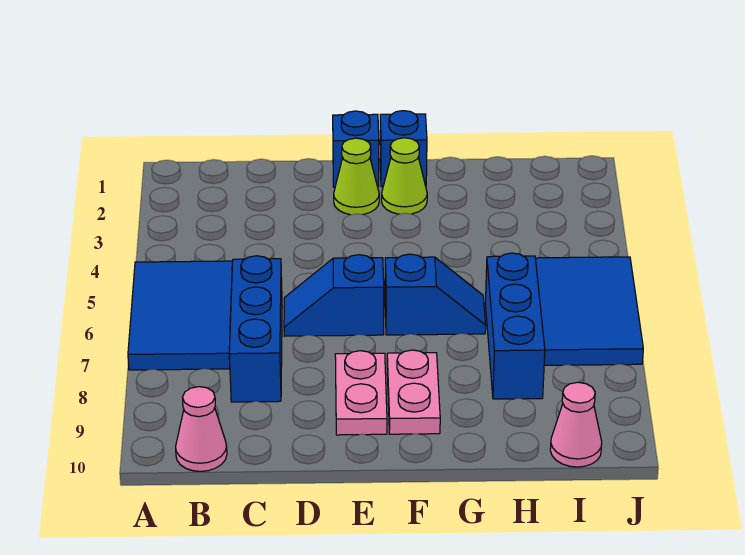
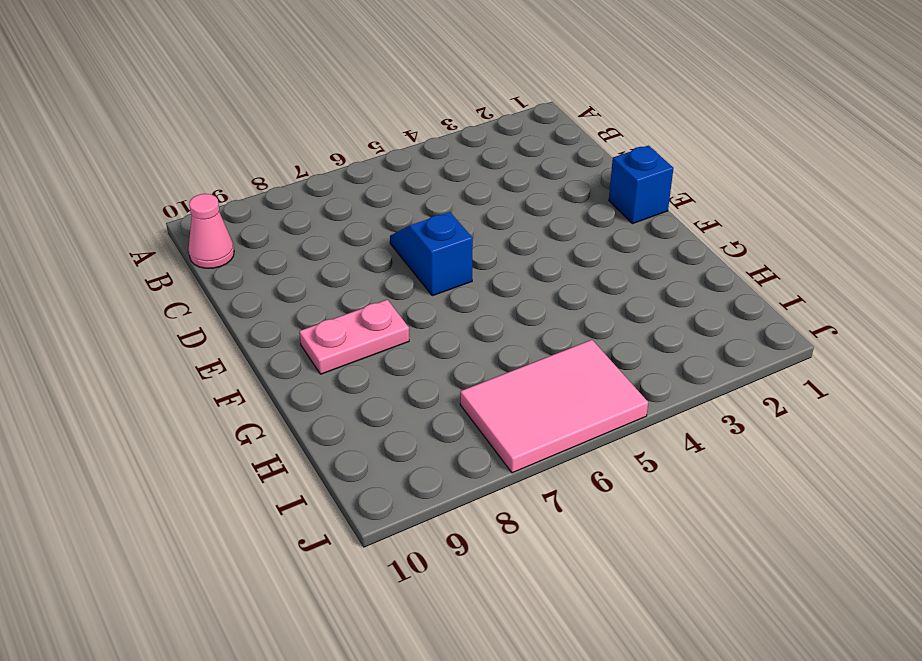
pink tile I5:J7 level 1 -> blue tile I5:J7 level 1
none -> blue tile A5:B7 level 1
none -> blue brick C6:C8 level 1
none -> lime cone E2 level 1

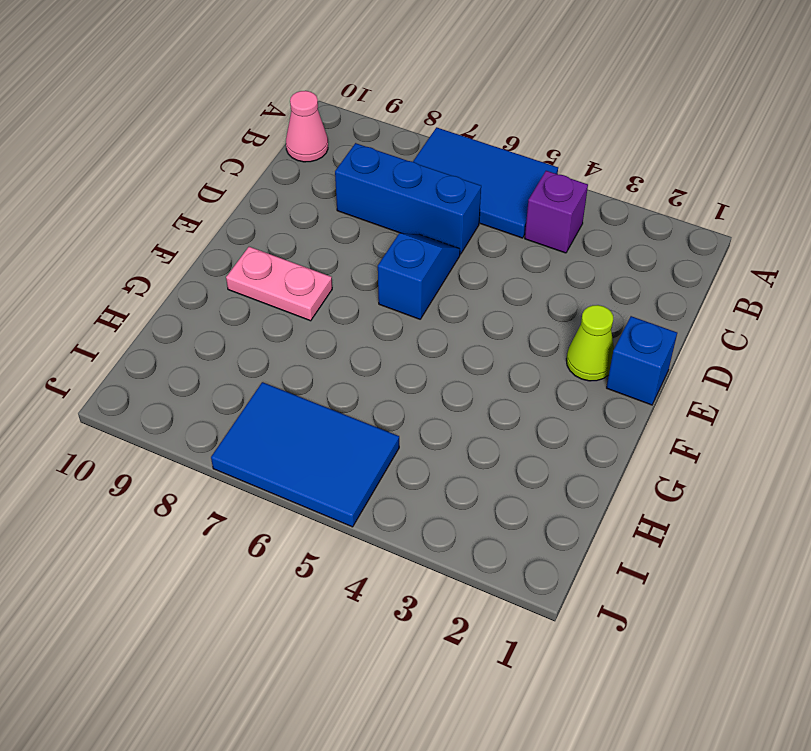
purple brick B4 level 1 -> none
none -> pink plate E8:E9 level 1
none -> blue brick F1 level 1
none -> lime cone F2 level 1

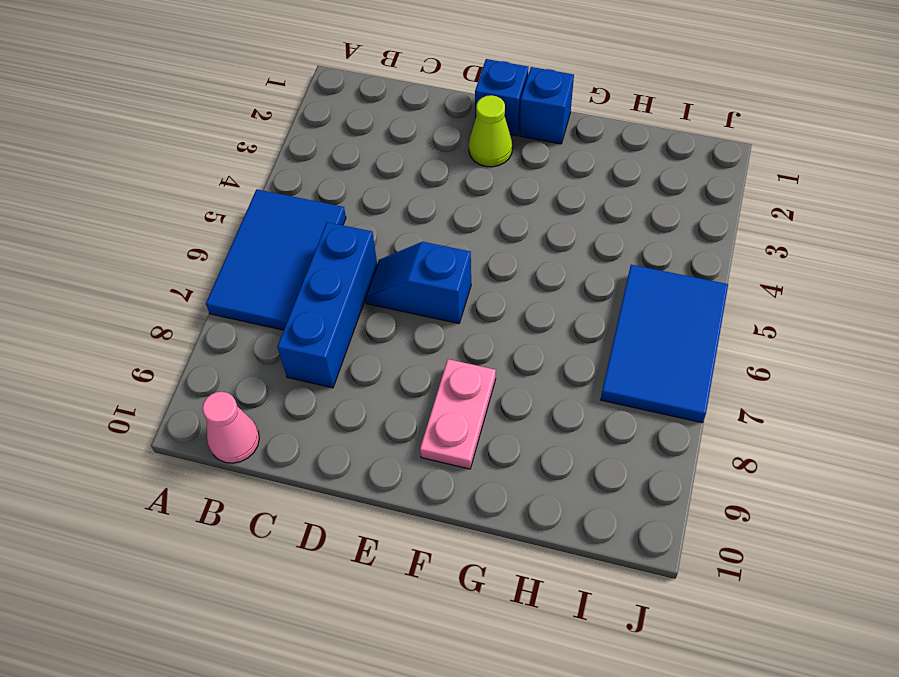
none -> pink plate E8:E9 level 1
none -> lime cone F2 level 1
none -> blue slope F6:G6 level 1 top F

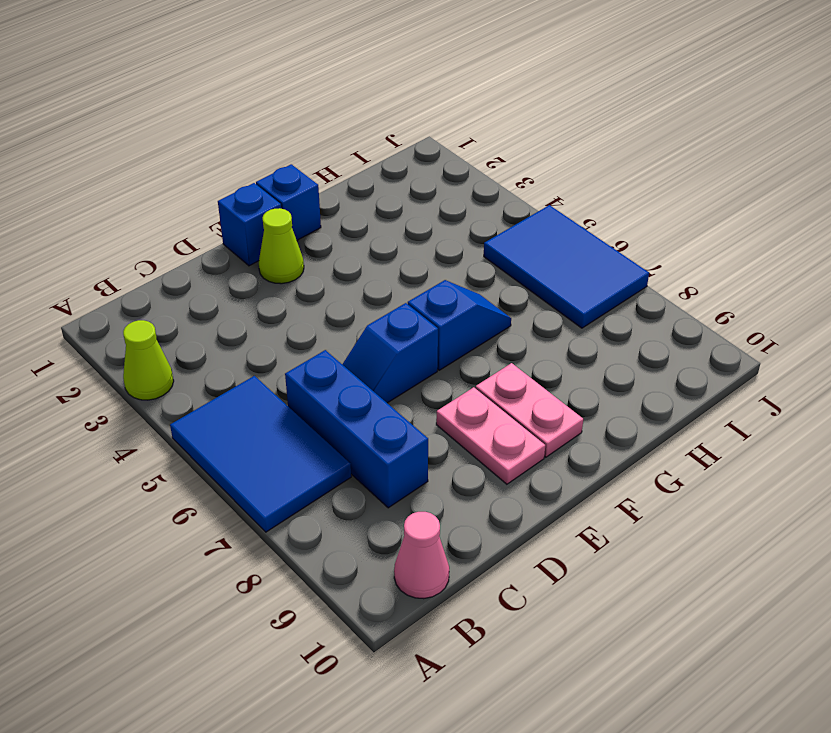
lime cone A3 level 1 -> lime cone F2 level 1
none -> blue brick H6:H8 level 1
none -> pink cone I10 level 1

